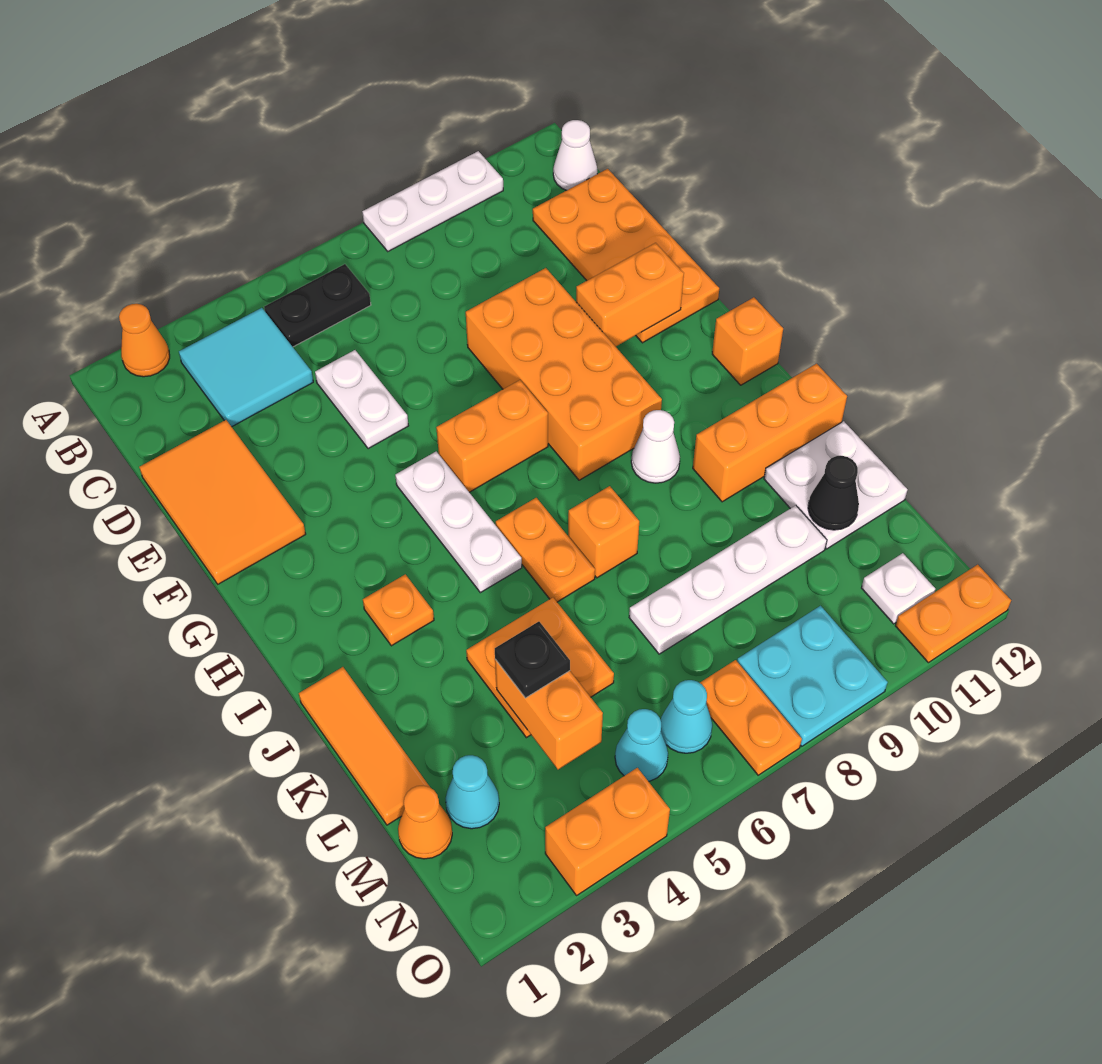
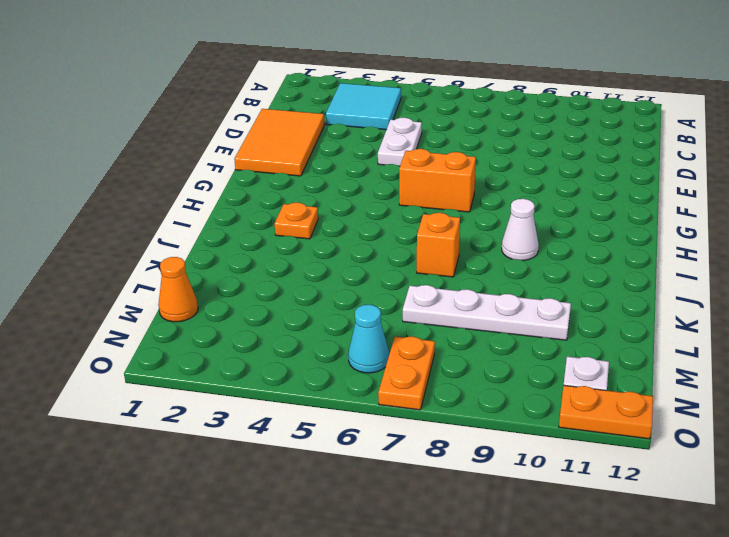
none -> orange cone A2 level 1
none -> white plate A8:A10 level 1
none -> black plate B5:B6 level 1
none -> white cone B12 level 1

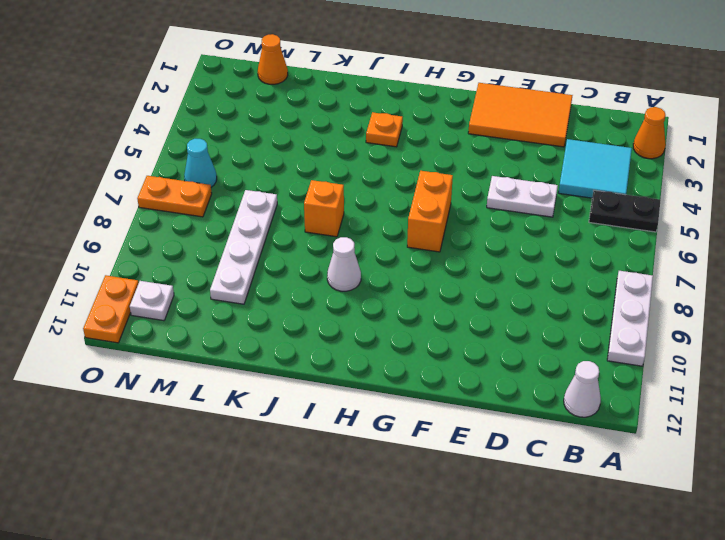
black plate A5:B5 level 1 -> black plate B5:B6 level 1
none -> orange plate C11:F12 level 1
none -> orange brick E8:H9 level 1
none -> white plate G5:I5 level 1
none -> orange brick H12 level 1

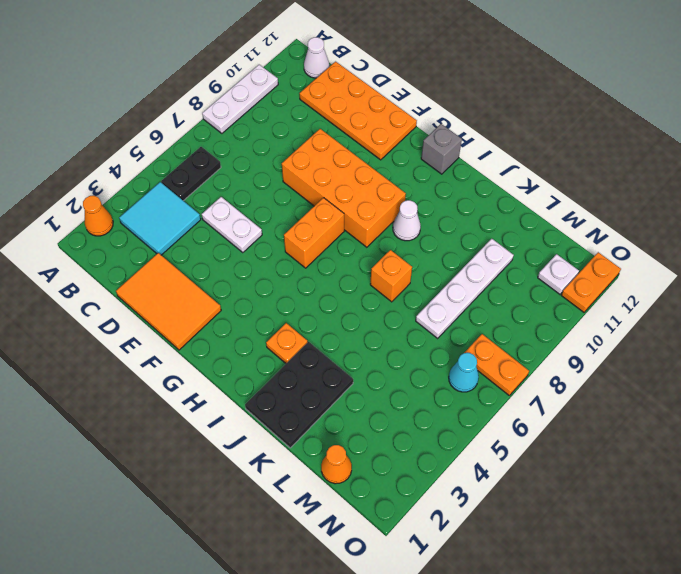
grey brick H12 level 1 -> orange brick H12 level 1
black plate J1:K3 level 1 -> orange tile J1:L1 level 1
none -> white plate G5:I5 level 1
none -> orange plate I6:J6 level 1
none -> orange brick J10:J12 level 1
none -> orange plate K4:L5 level 1

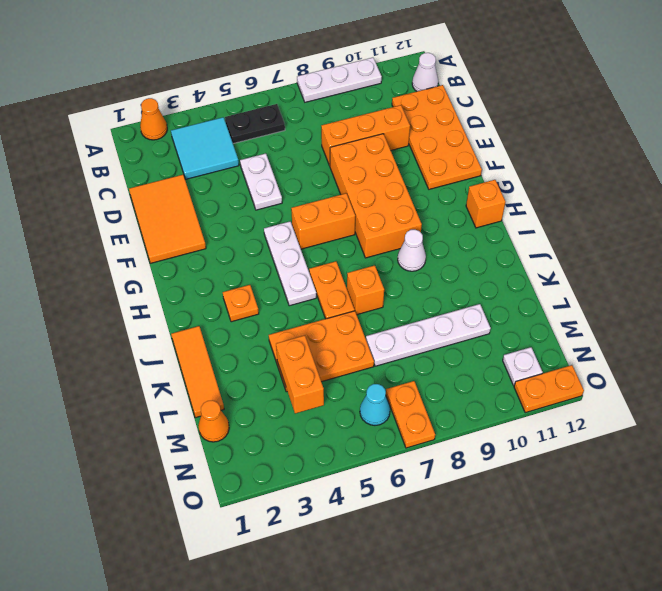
orange brick D8:D10 level 1 -> orange brick J10:J12 level 1
orange plate K4:L6 level 1 -> orange plate K4:L5 level 1
none -> white plate K11:L12 level 1
none -> cyan cone M2 level 1
none -> cyan cone N5 level 1
none -> cyan plate N8:O9 level 1

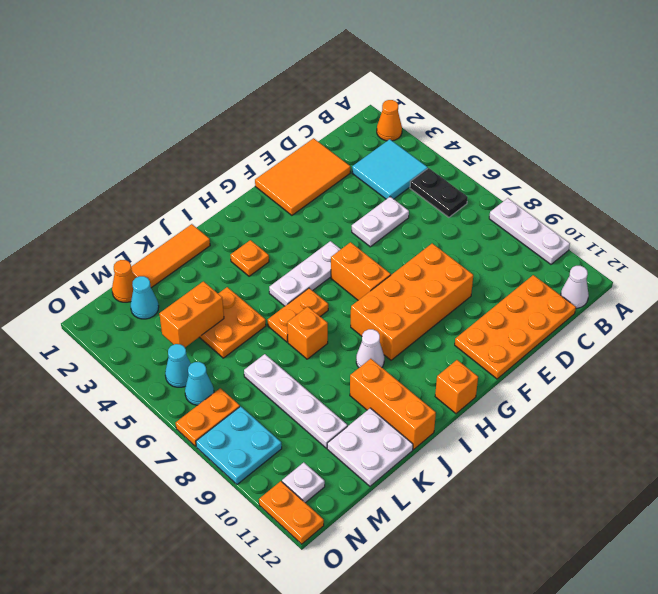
none -> orange brick O3:O4 level 1
none -> orange brick F10:F11 level 2
none -> black cone L11 level 2
none -> black plate L4 level 3

